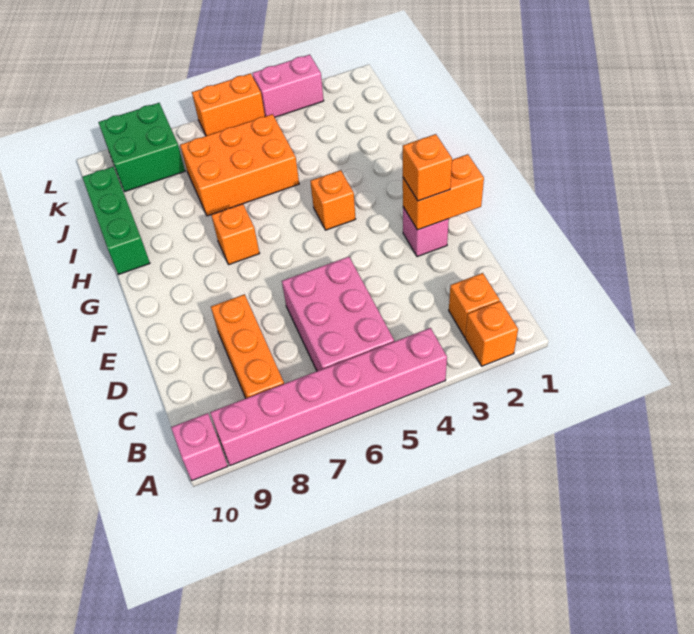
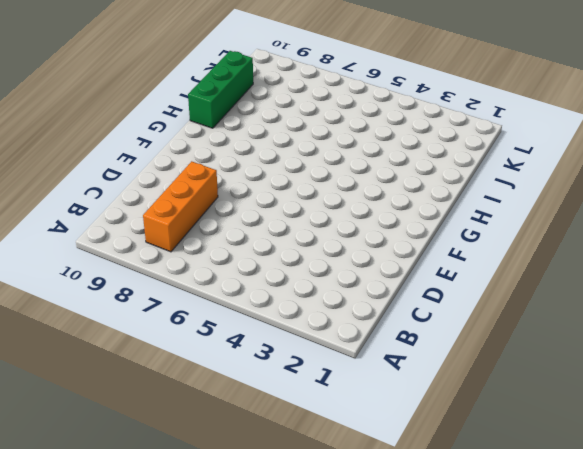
none -> orange brick A2 level 1
none -> pink brick A4:A9 level 1
none -> pink brick A10 level 1

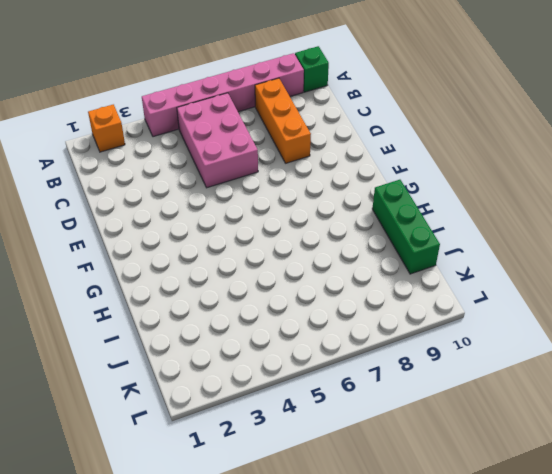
green brick A10 level 1 -> pink brick A10 level 1
none -> orange brick B2 level 1
none -> pink brick E2 level 1
none -> orange brick G4 level 1

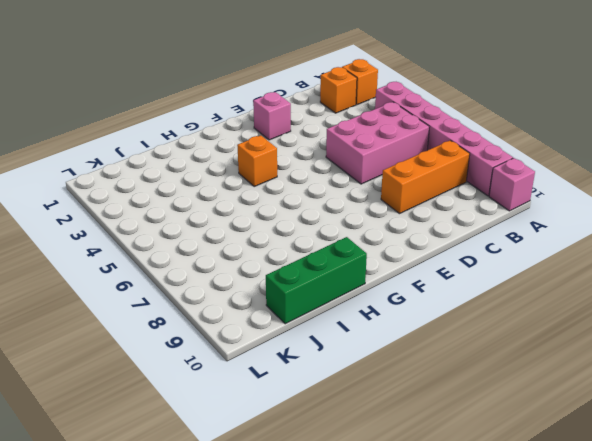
none -> orange brick G7 level 1
none -> orange brick I5:J7 level 1
none -> green brick K8:L9 level 1

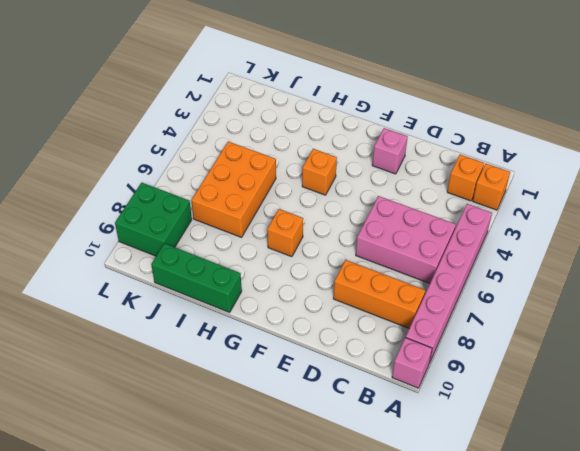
none -> pink brick L3:L4 level 1
none -> orange brick L5:L6 level 1
none -> orange brick E1:E2 level 2

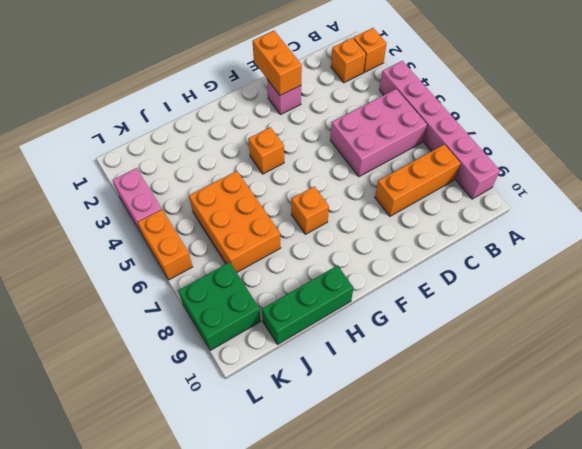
none -> pink brick A10 level 1
none -> orange brick E2 level 3

